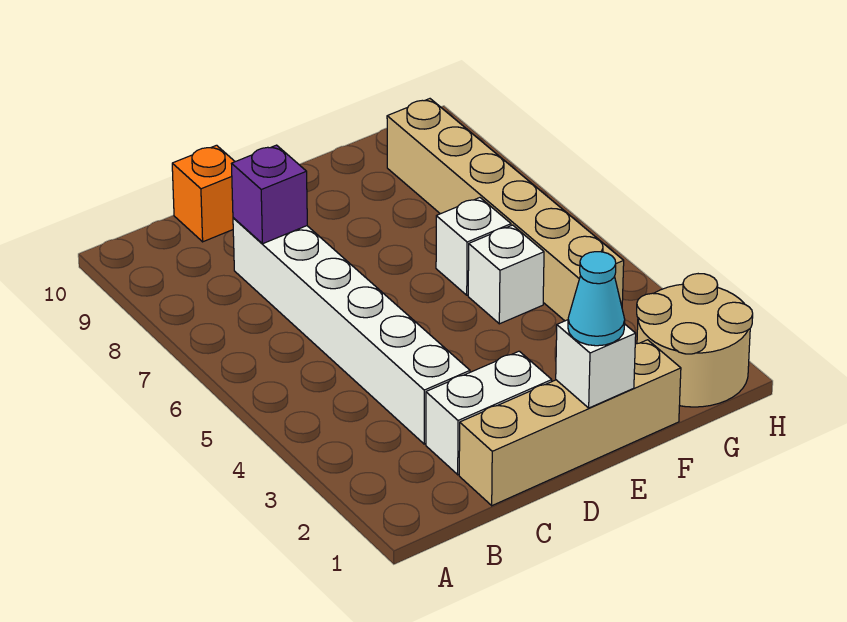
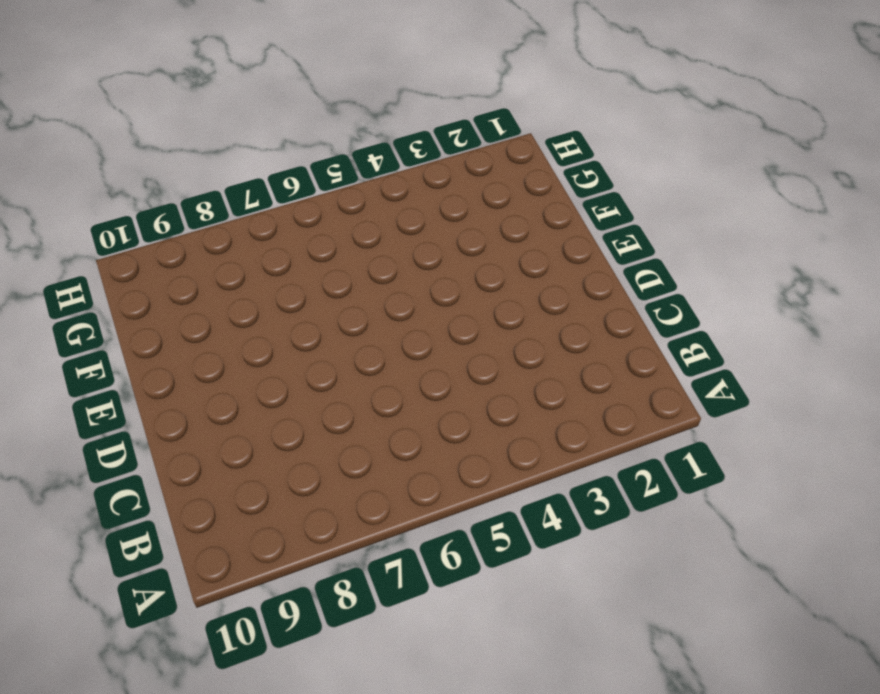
none -> tan brick C1:F1 level 1
none -> white brick C2:D2 level 1

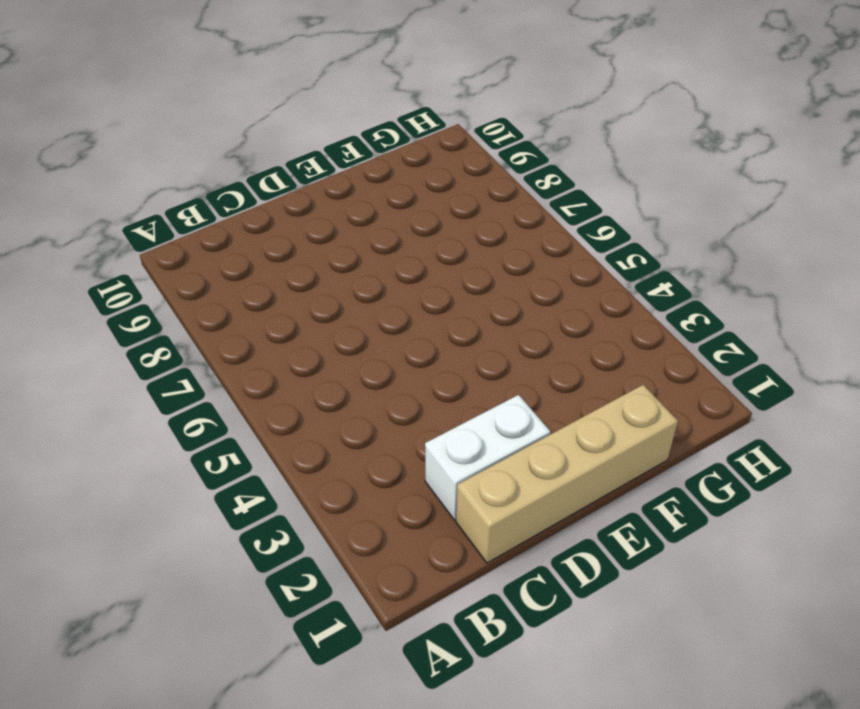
none -> white brick C3:C8 level 1
none -> orange brick C10 level 1

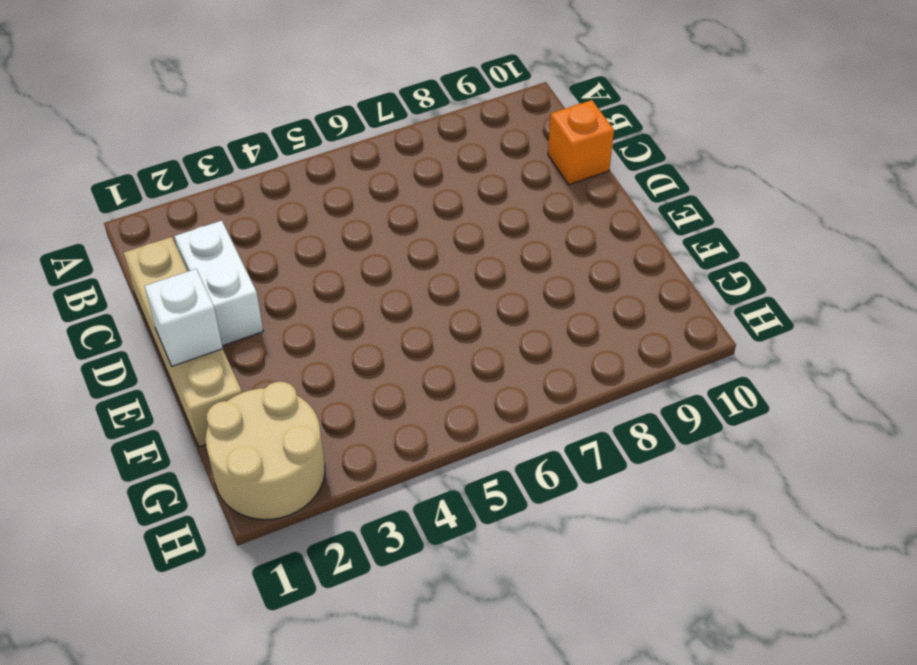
none -> white brick C3:C8 level 1
none -> white brick F5 level 1

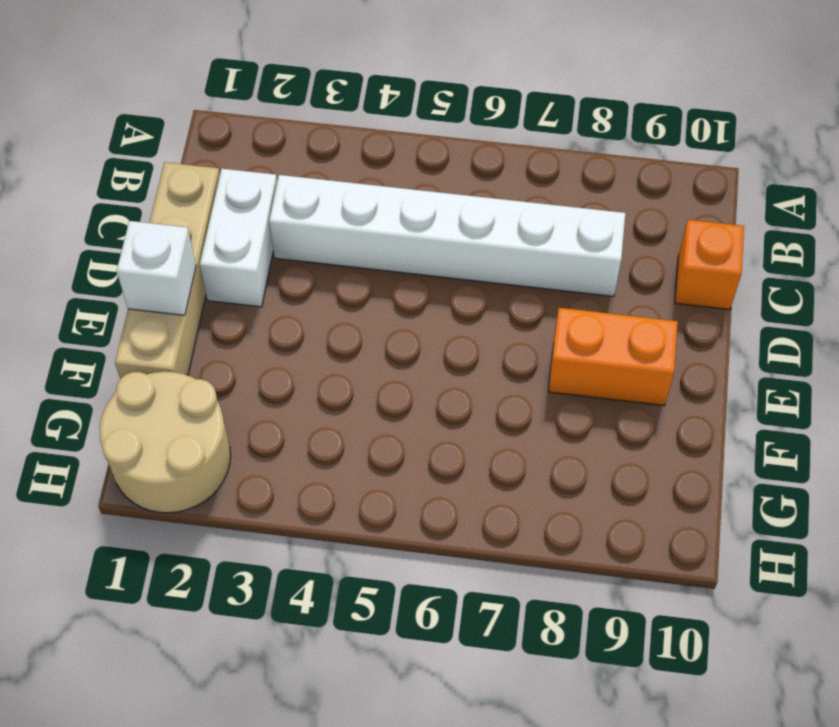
orange brick E8:E9 level 1 -> none
none -> white brick F5 level 1
none -> white brick F6 level 1

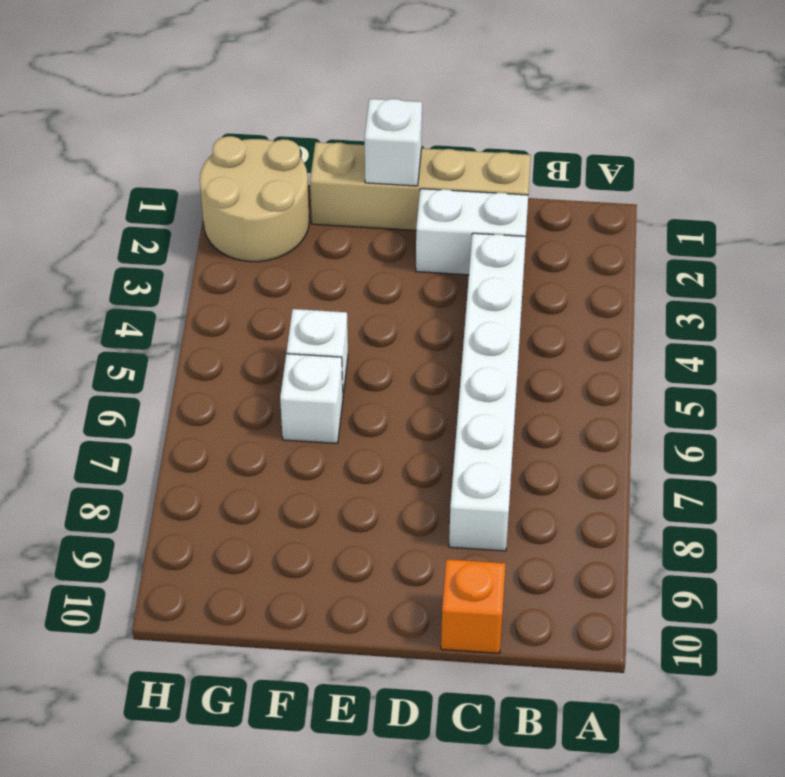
none -> tan brick G4:G9 level 1
none -> purple brick C8 level 2

